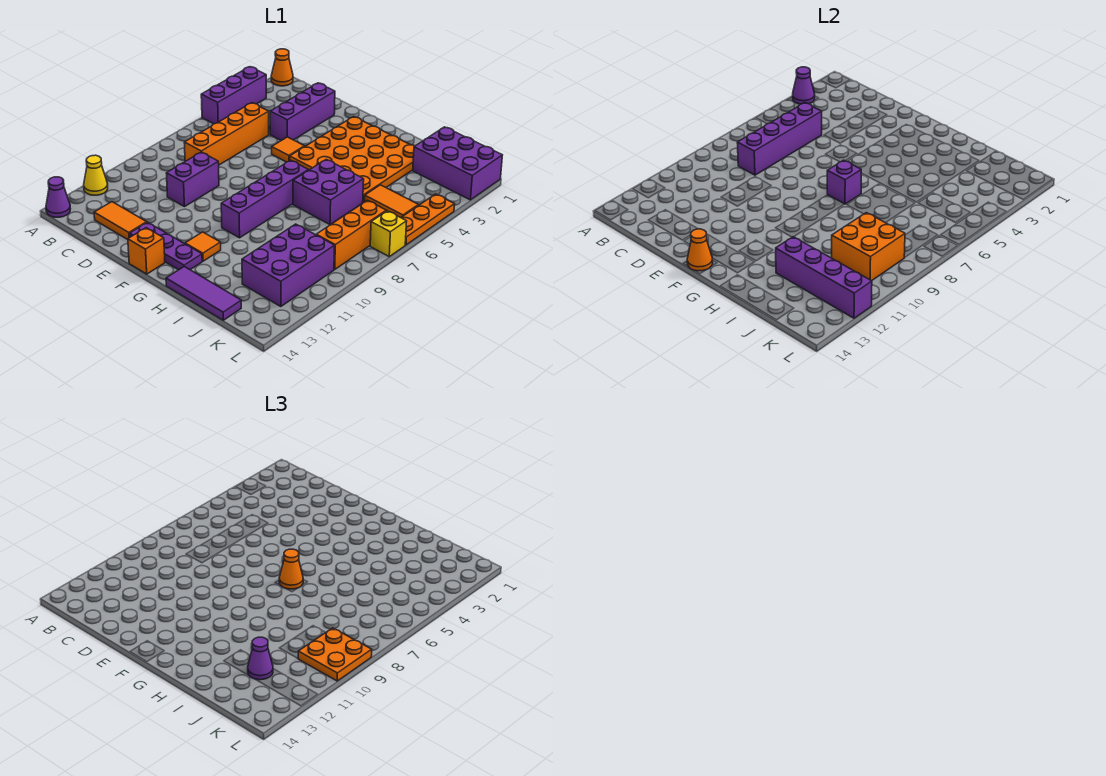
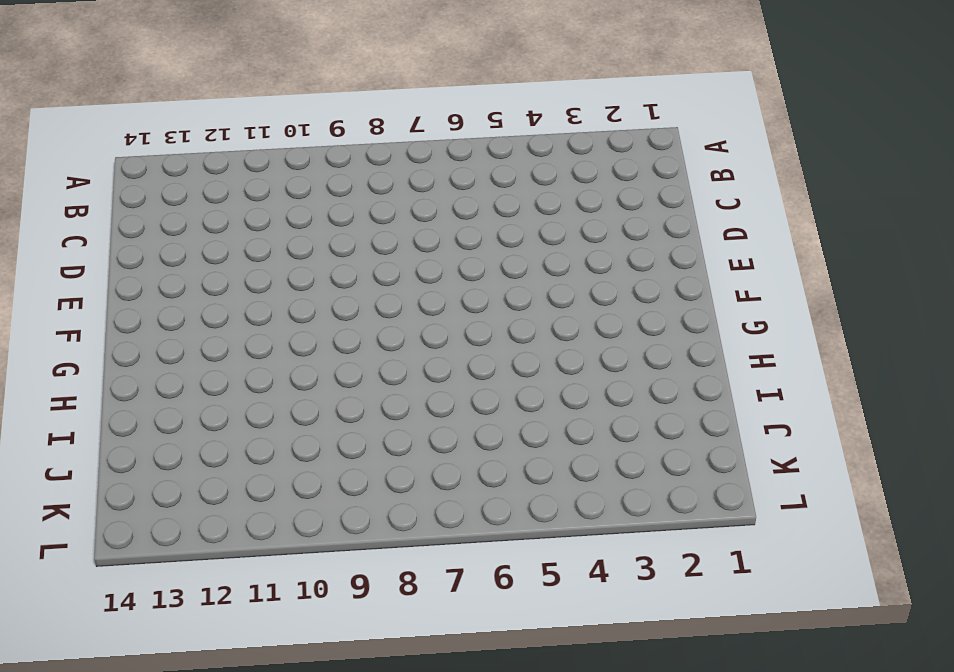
none -> orange cone A1 level 1
none -> purple brick A3:A5 level 1
none -> yellow cone A12 level 1
none -> purple cone A14 level 1

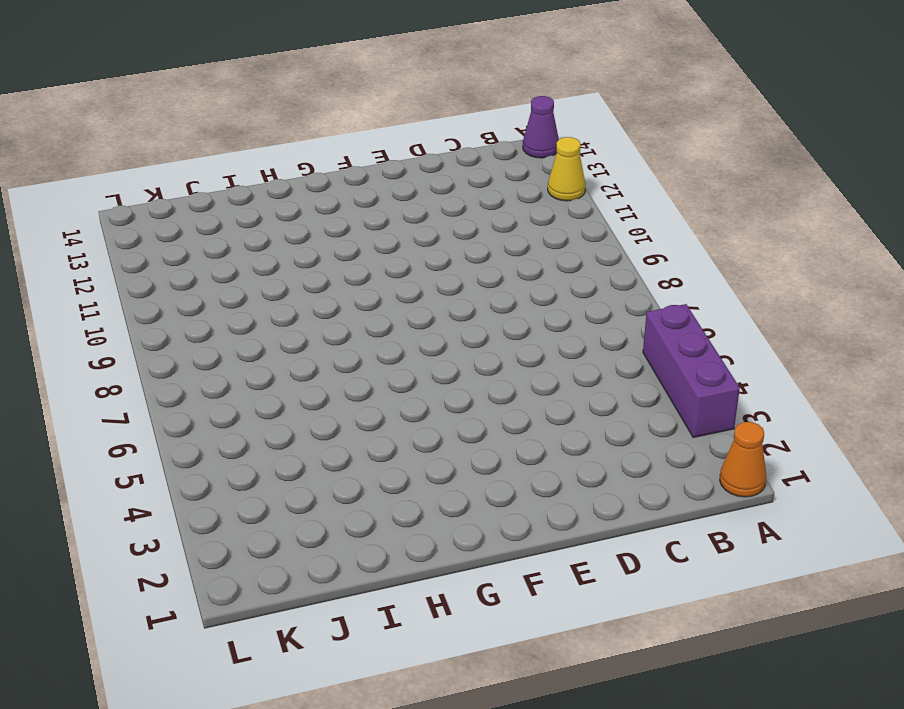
none -> orange brick C5:C8 level 1
none -> orange tile C13:D13 level 1
none -> purple brick D2:D4 level 1
none -> purple brick D9:D10 level 1

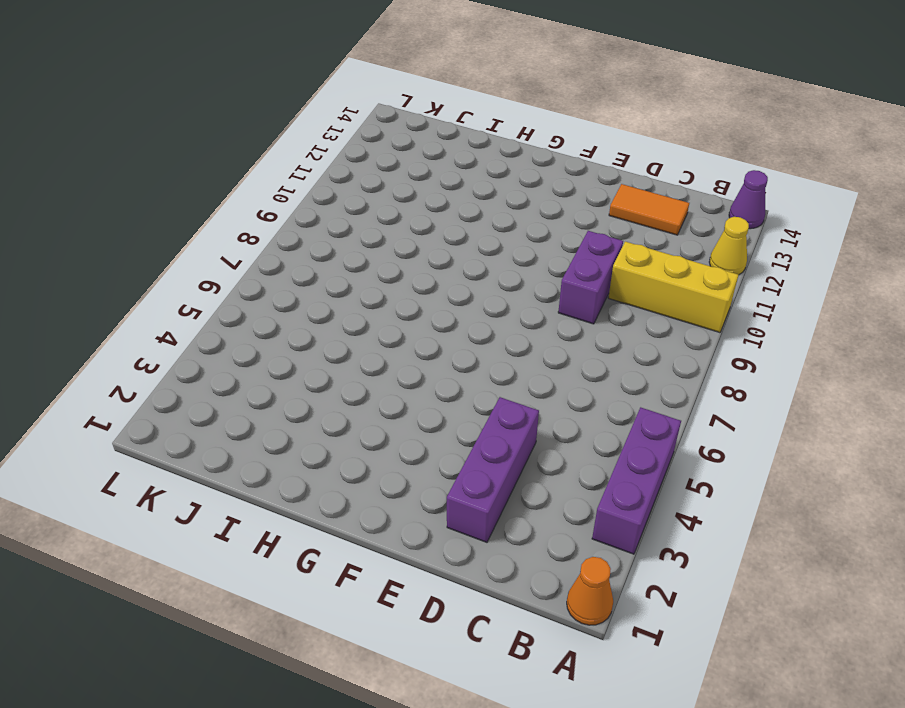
yellow brick A10:C10 level 1 -> none
none -> orange brick C5:C8 level 1
none -> orange tile E5 level 1
none -> purple plate E13:G13 level 1
none -> orange plate F2:I5 level 1

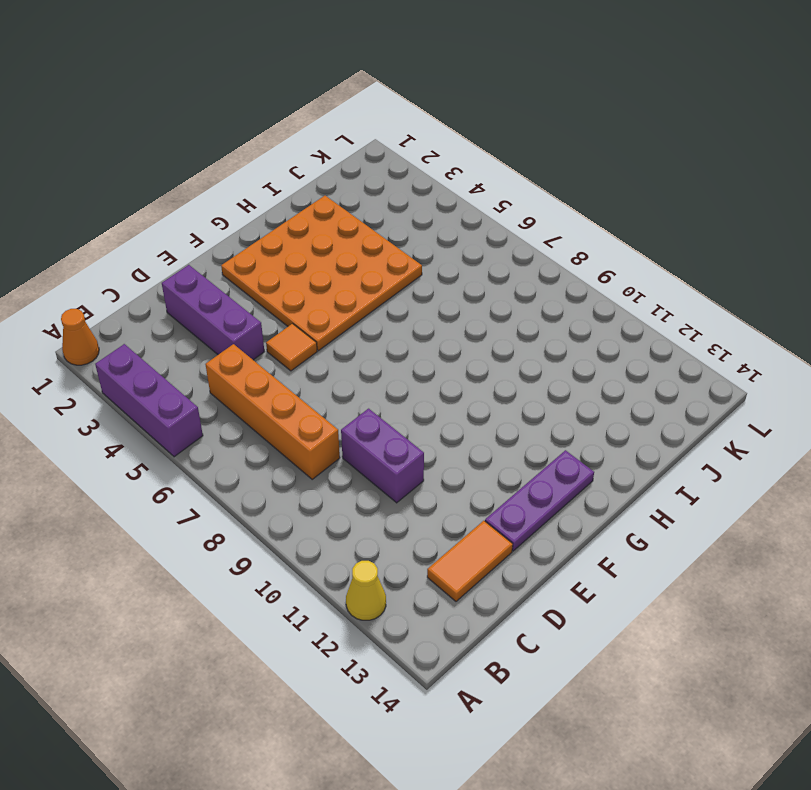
none -> purple cone A14 level 1
none -> orange brick F14 level 1
none -> purple brick G7:G10 level 1
none -> orange tile G12 level 1

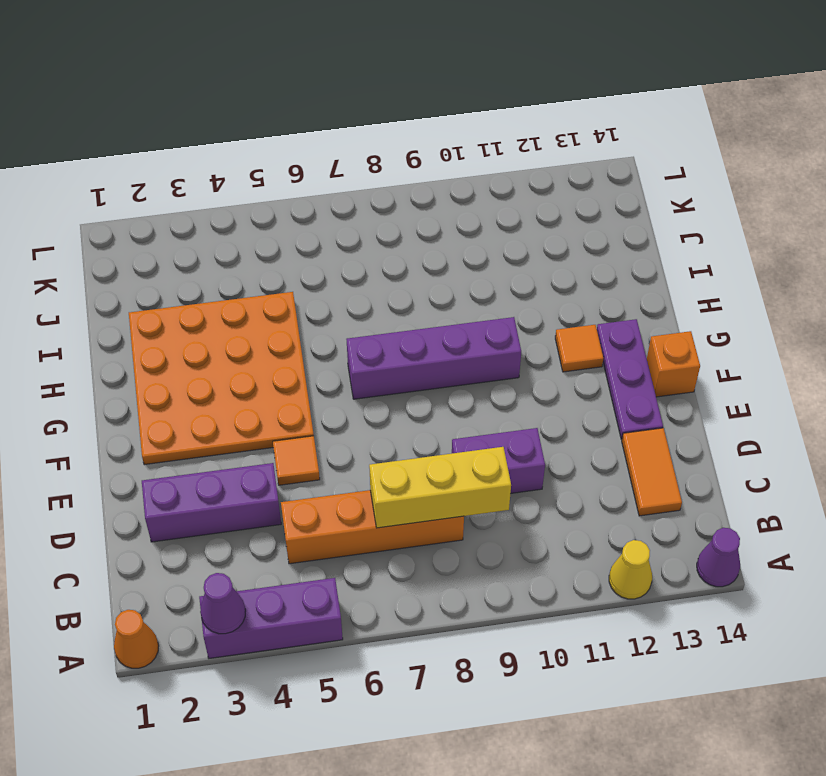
yellow brick C7:C9 level 2 -> purple brick C5:C8 level 2
none -> purple brick H6:I7 level 1
none -> purple tile H14:J14 level 1
none -> purple brick J1:L2 level 1
none -> orange tile J5:K5 level 1

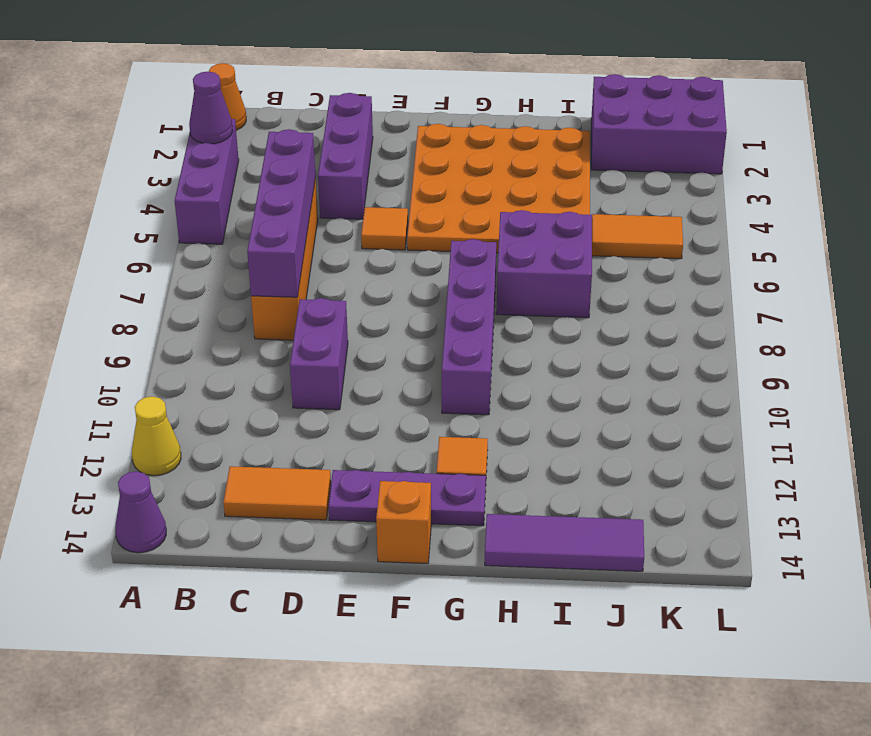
none -> purple brick J10:K12 level 1
none -> orange brick K7:K9 level 1
none -> orange plate L4:L6 level 1
none -> yellow brick L7 level 1

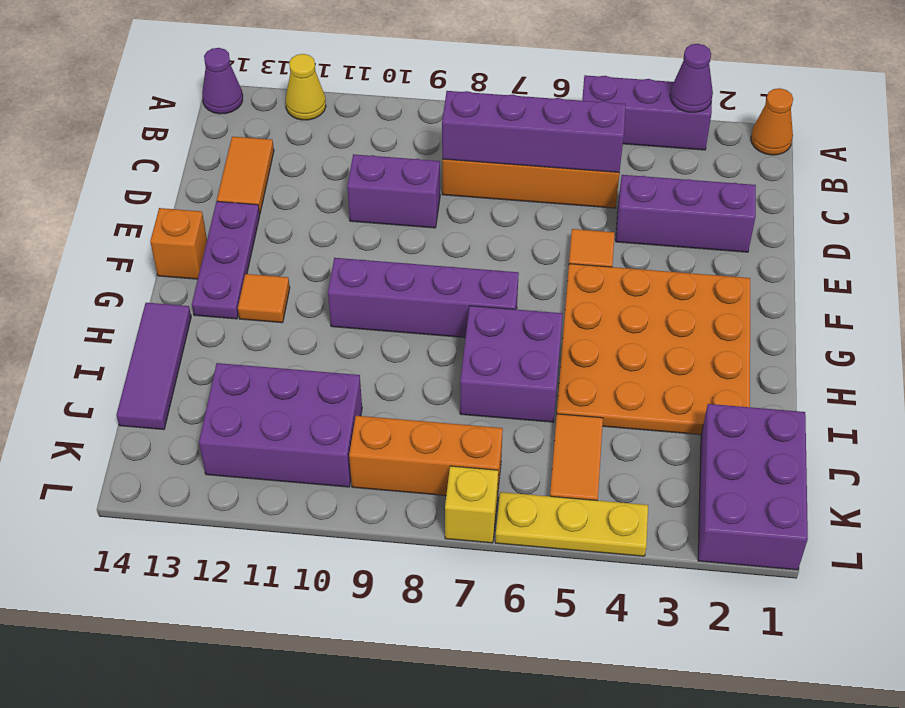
yellow plate L4:L6 level 1 -> orange plate L4:L6 level 1
none -> orange cone F14 level 2
none -> purple brick G7 level 2
none -> purple brick I12:L12 level 2
none -> orange brick J9:K10 level 2

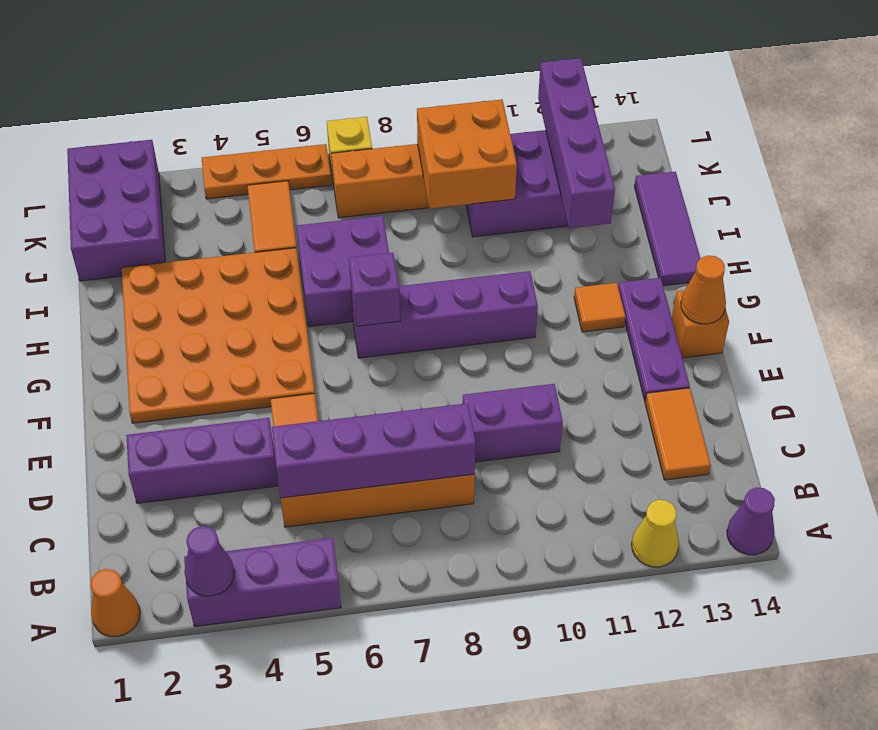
none -> orange cone G7 level 3
none -> purple cone J12 level 3
none -> orange plate K9:L10 level 3

